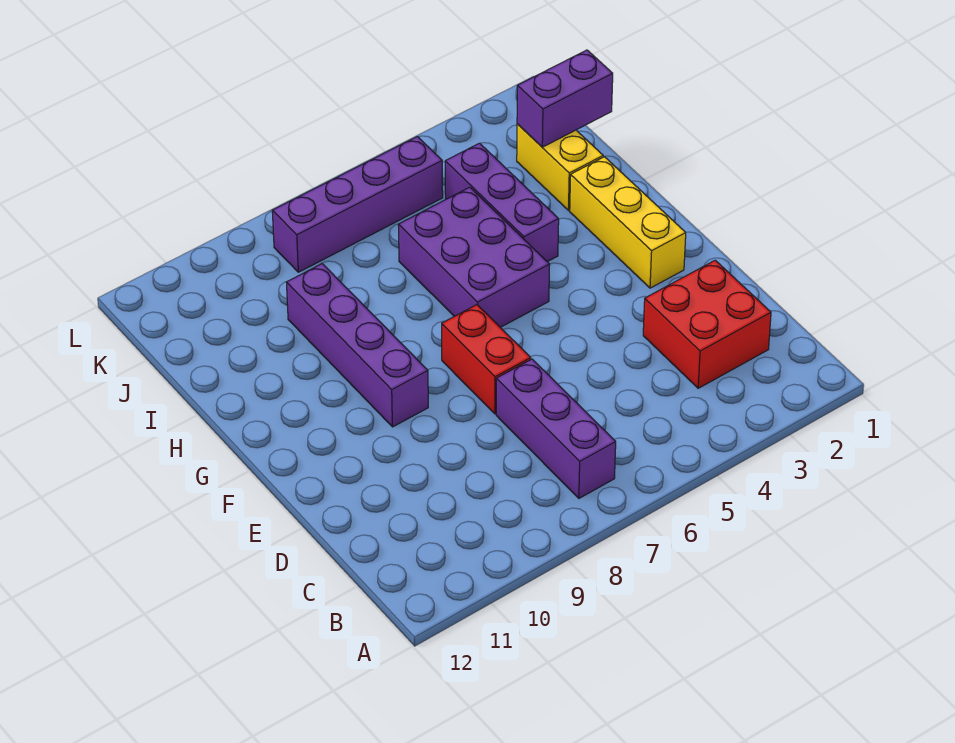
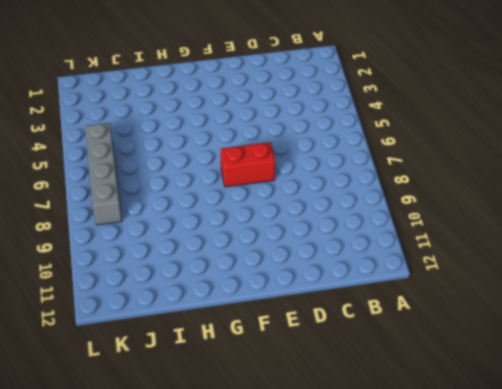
grey brick K5:K8 level 1 -> purple brick K5:K8 level 1
none -> purple brick B7:D7 level 1
none -> red brick C2:D3 level 1

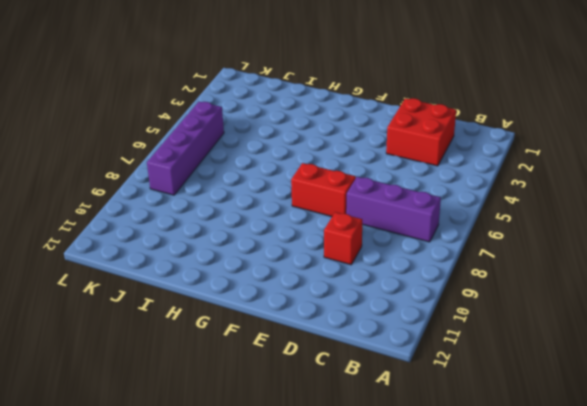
red brick D9 level 1 -> none
none -> yellow brick F2:H2 level 1
none -> purple brick F9:I9 level 1

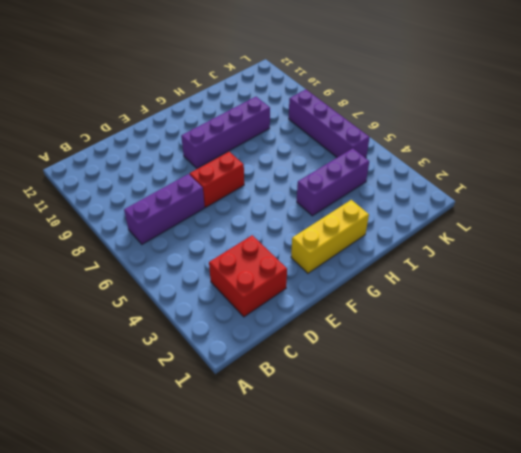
none -> purple brick G5:I6 level 1
none -> yellow brick I2:J2 level 1

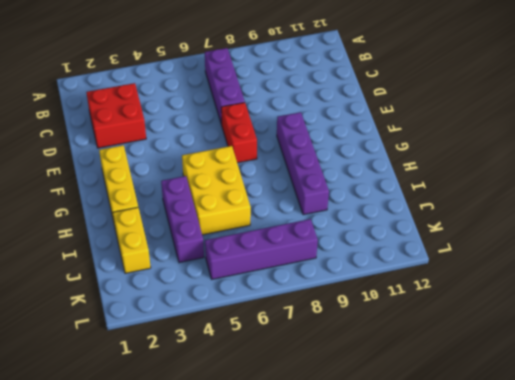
yellow brick G5:I6 level 1 -> purple brick G5:I6 level 1
none -> purple brick J1:J2 level 2

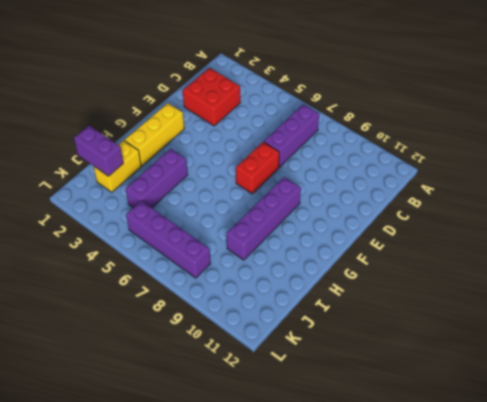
none -> purple brick G5:I6 level 1

